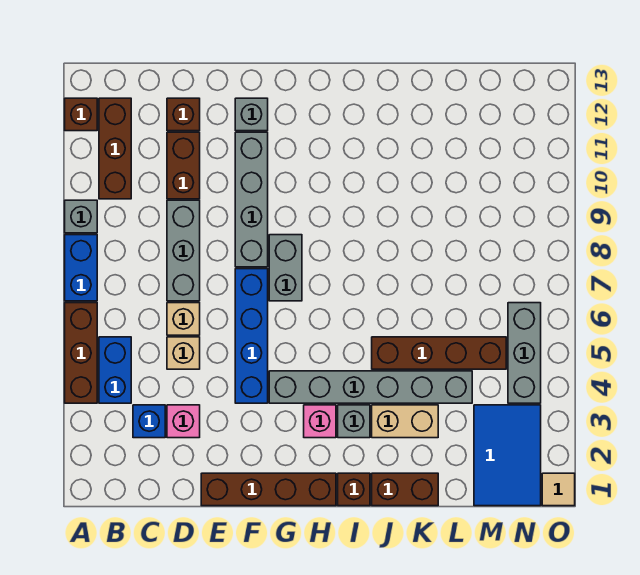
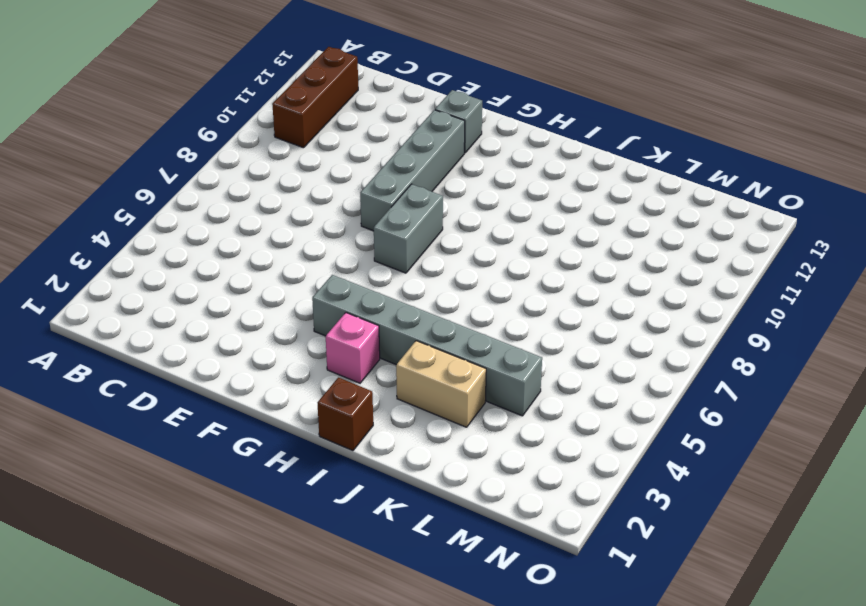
none -> brown brick A4:A6 level 1
none -> blue brick A7:A8 level 1
none -> grey brick A9 level 1

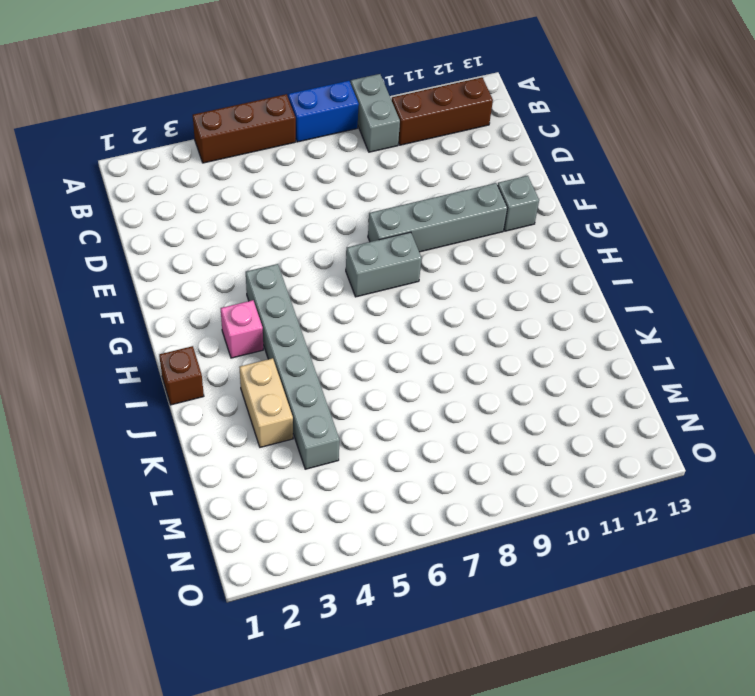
grey brick A9:B9 level 1 -> grey brick A9 level 1
none -> brown brick A12 level 1
none -> blue brick B4:B5 level 1
none -> blue brick C3 level 1

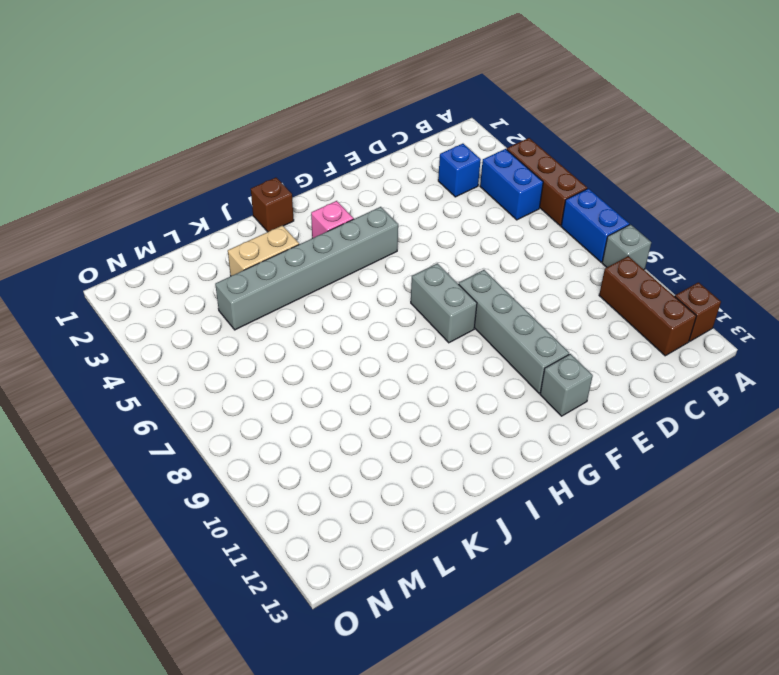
none -> pink brick D3 level 1
none -> tan brick D5 level 1
none -> tan brick D6 level 1

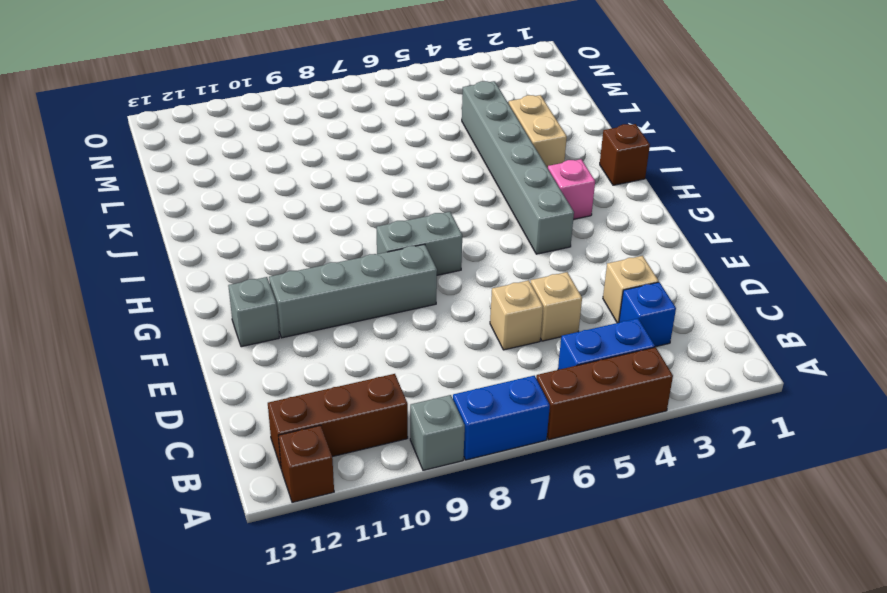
tan brick D3 level 1 -> pink brick D3 level 1
none -> grey brick D7:D9 level 1
none -> brown brick D10:D11 level 1
none -> brown brick D12 level 1

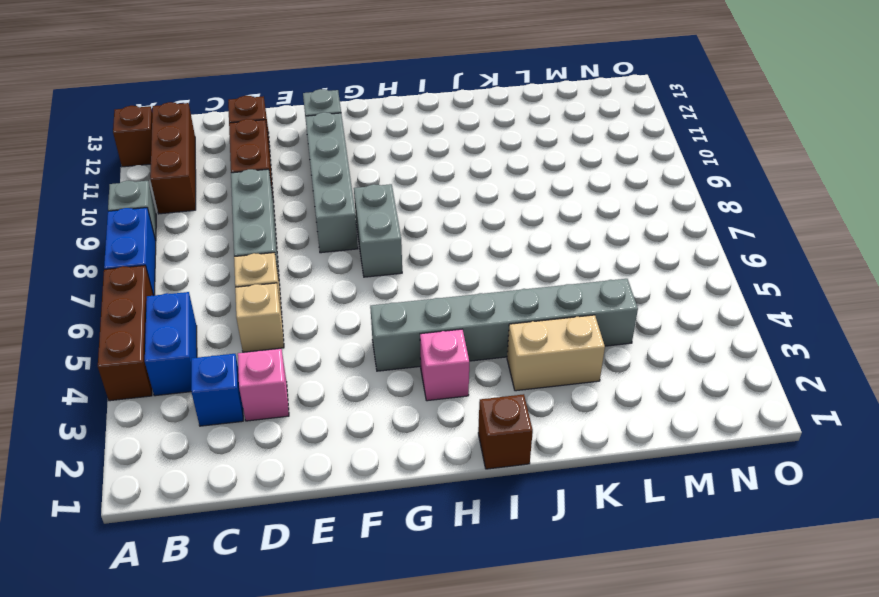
none -> brown brick E1:H1 level 1
none -> blue brick F4:F7 level 1
none -> grey brick I3 level 1

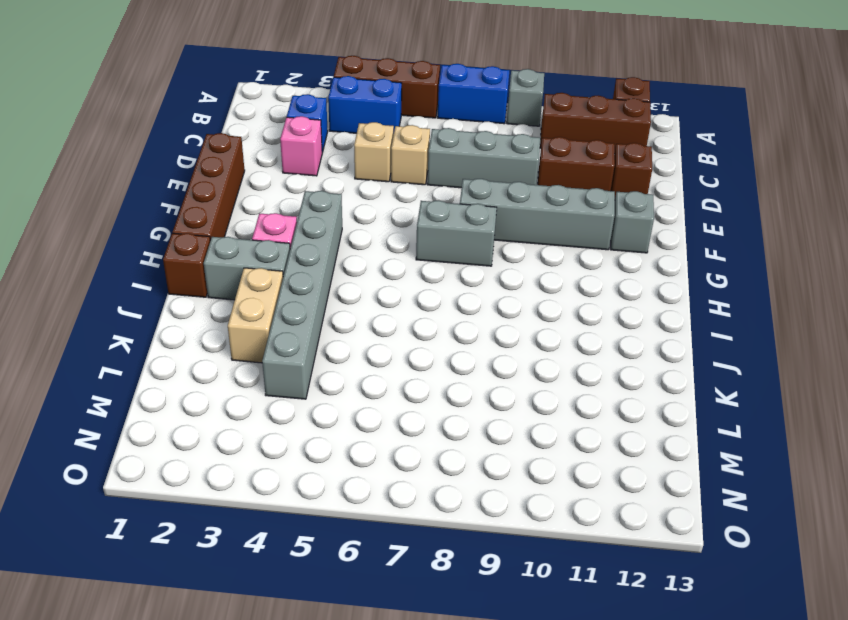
grey brick I2:I3 level 1 -> grey brick I3 level 1
none -> blue brick F4:F7 level 1
none -> brown brick J1:K1 level 1
none -> brown brick J5:M5 level 1

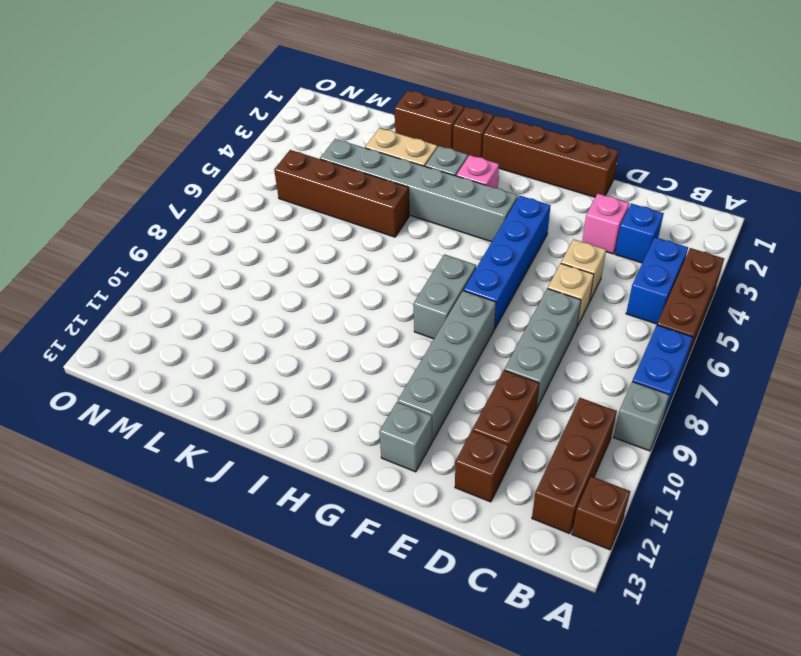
none -> blue tile M1:N3 level 1
none -> grey brick N4:N6 level 1
none -> tan tile O1 level 1

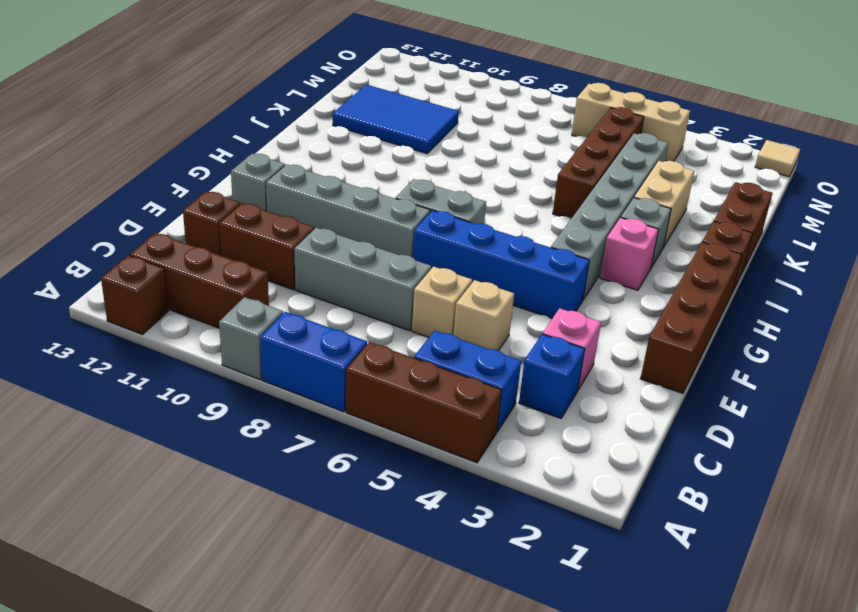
blue tile K10:L12 level 1 -> blue tile M1:N3 level 1
tan brick N4:N6 level 1 -> grey brick N4:N6 level 1

